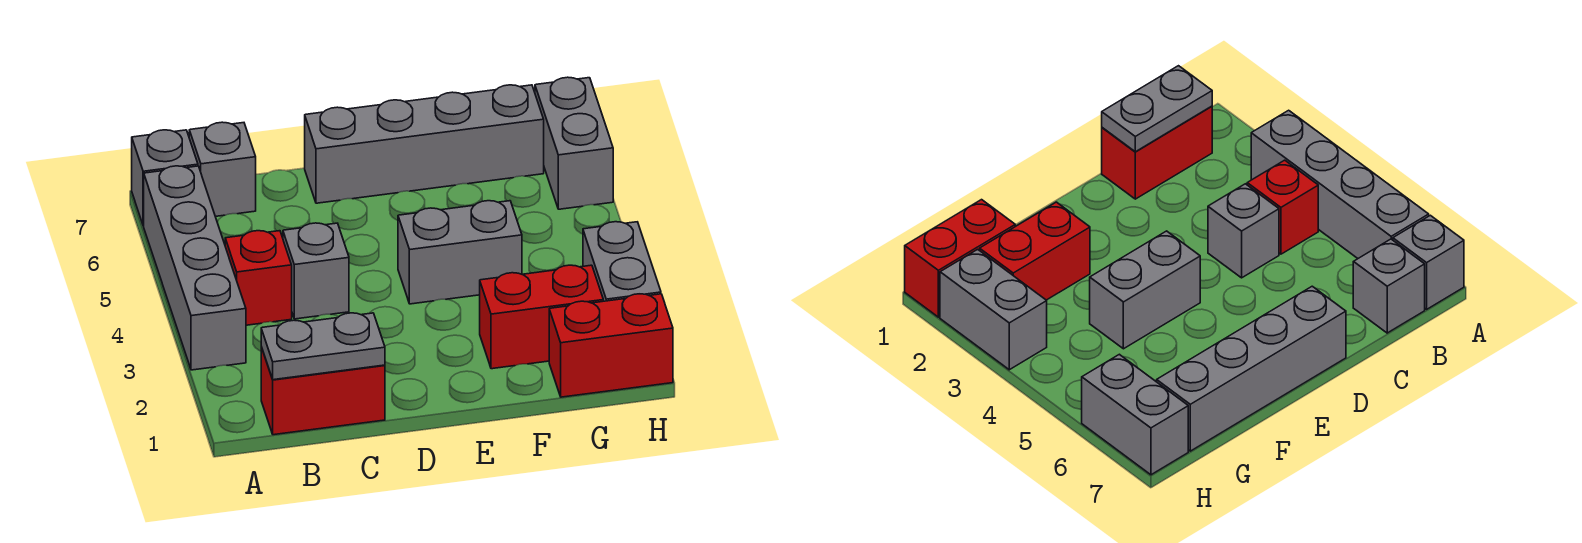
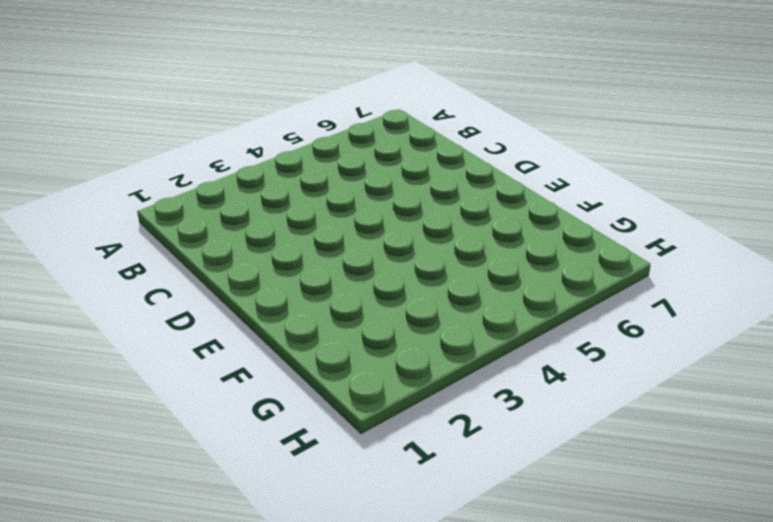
none -> grey brick A3:A6 level 1
none -> grey brick A7 level 1
none -> red brick B1:C1 level 1

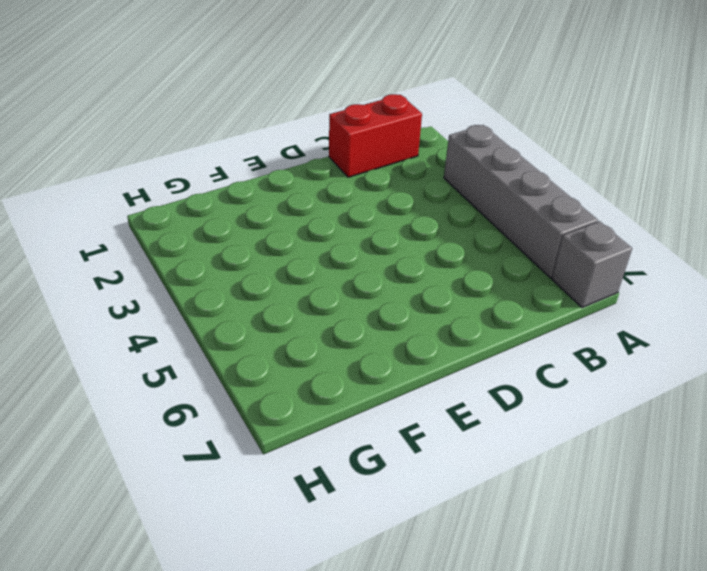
none -> red brick B4 level 1
none -> grey brick B7 level 1
none -> grey brick C4 level 1

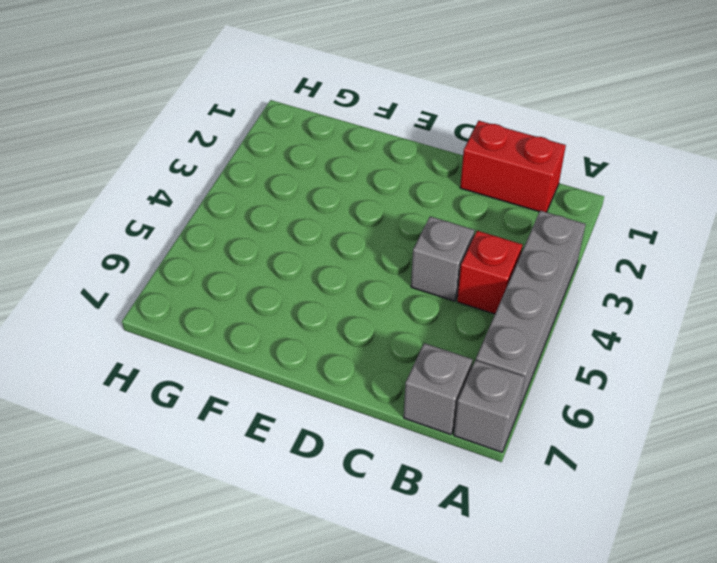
none -> grey brick D7:G7 level 1
none -> grey brick E4:F4 level 1
none -> red brick F2:G2 level 1

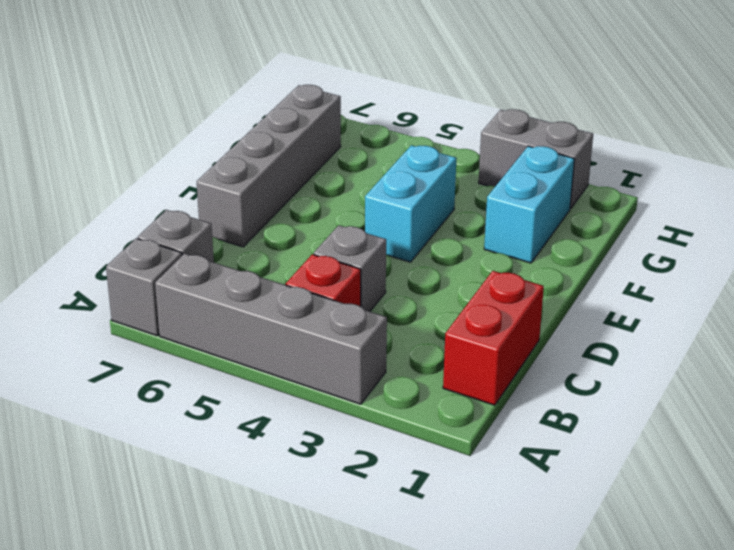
cyan brick E4:F4 level 1 -> grey brick E4:F4 level 1
cyan brick F2:G2 level 1 -> red brick F2:G2 level 1
none -> red brick G1:H1 level 1
none -> grey brick H6:H7 level 1
none -> grey plate B1:C1 level 2

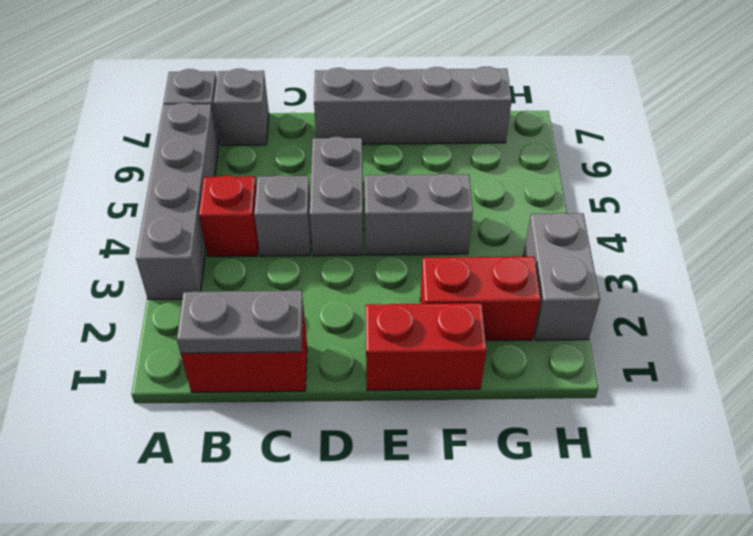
grey brick D4:D5 level 1 -> grey brick H6:H7 level 1
red brick E1:F1 level 1 -> red brick G1:H1 level 1

